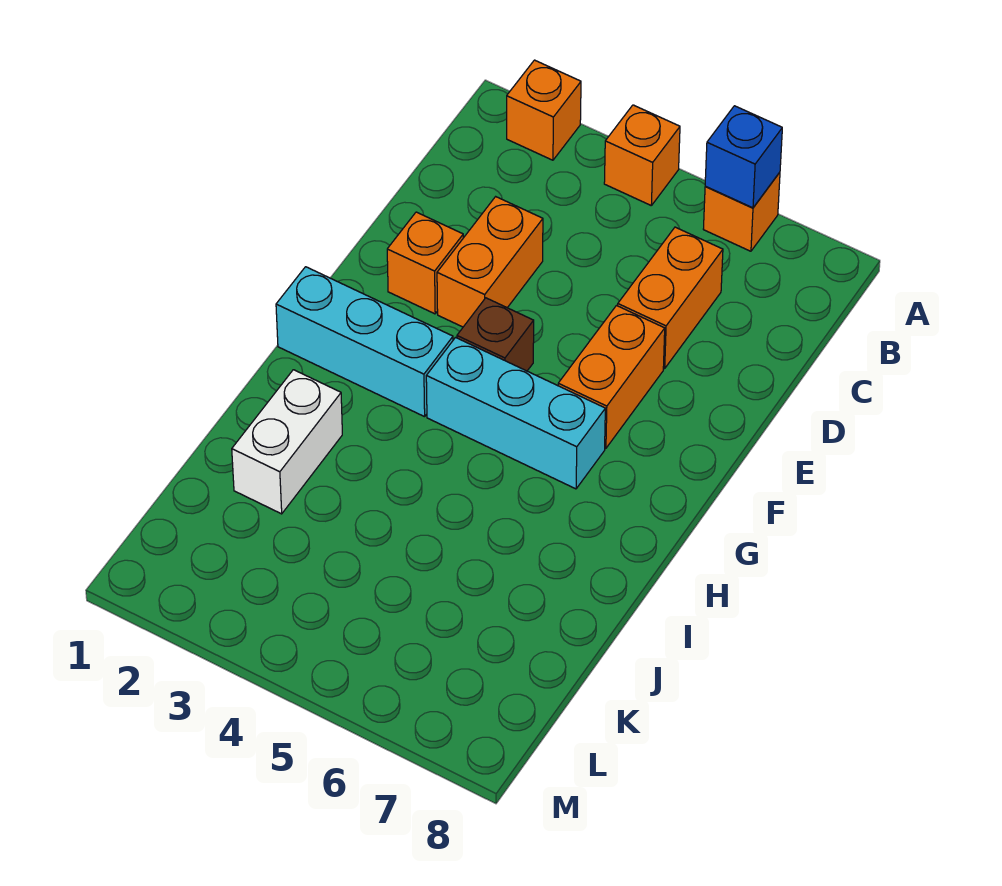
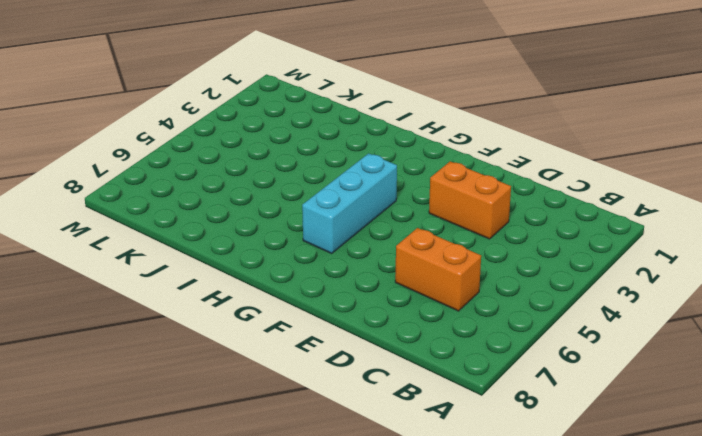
none -> orange brick A2 level 1
none -> orange brick A4 level 1
none -> orange brick A6 level 1

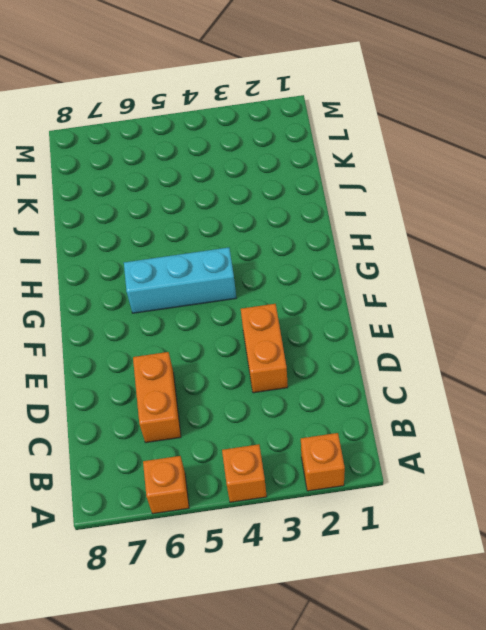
none -> orange brick E2 level 1
none -> orange brick E6:F6 level 1
none -> brown brick F4 level 1

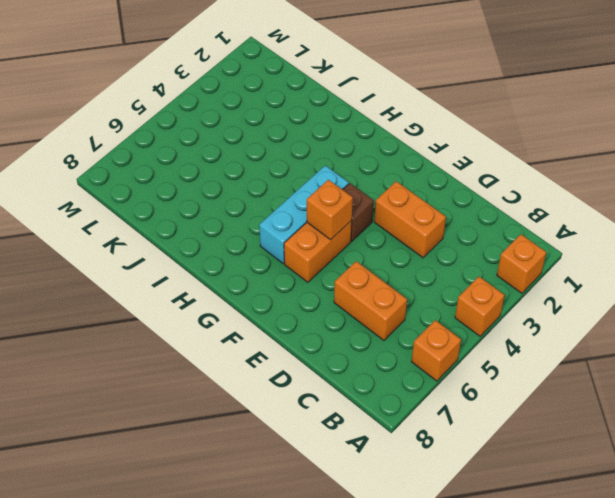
orange brick F5:F6 level 1 -> orange brick E6:F6 level 1
orange brick F5 level 2 -> orange brick E2 level 1
none -> cyan brick G1:G3 level 1
none -> white brick I2:J2 level 1
none -> blue brick A6 level 2

